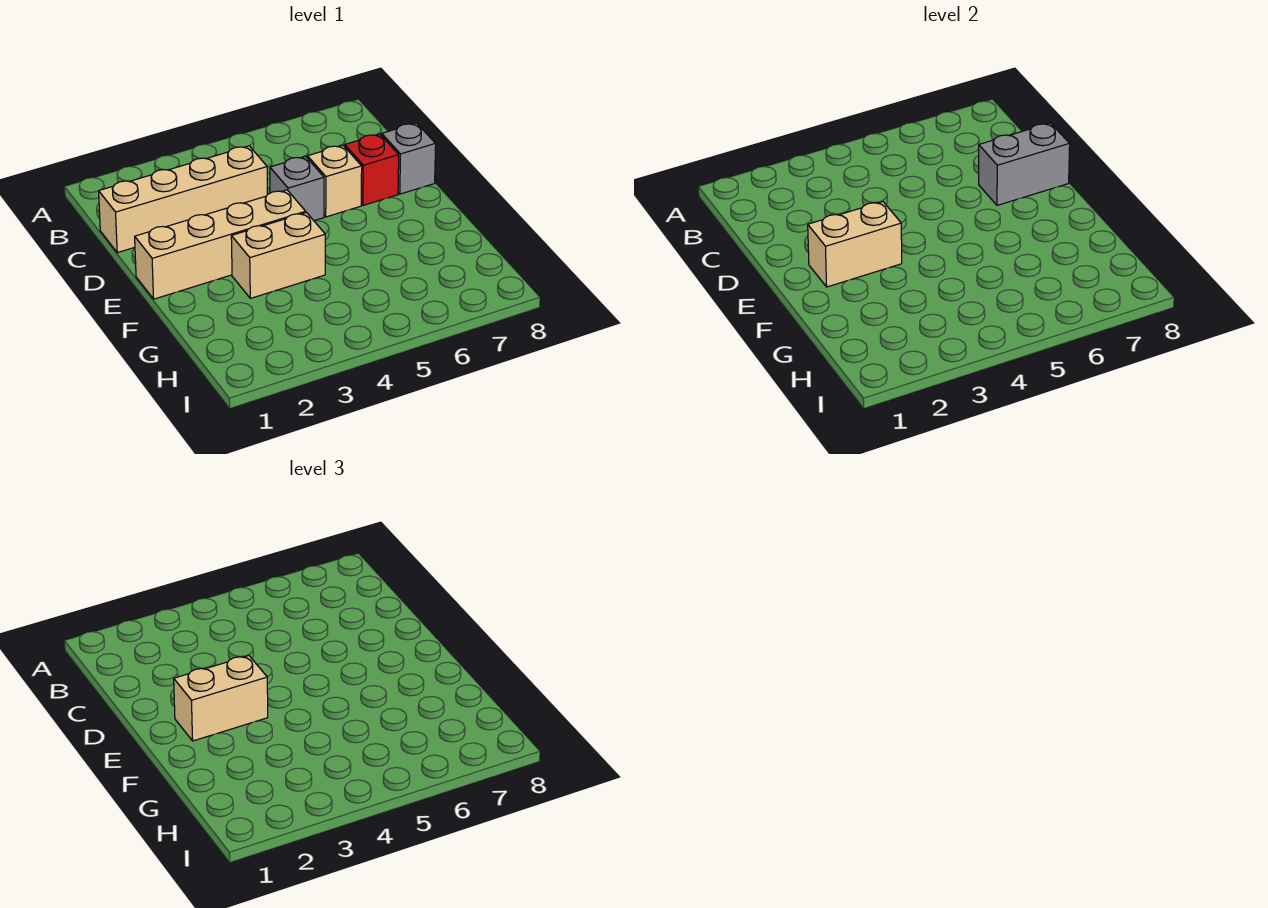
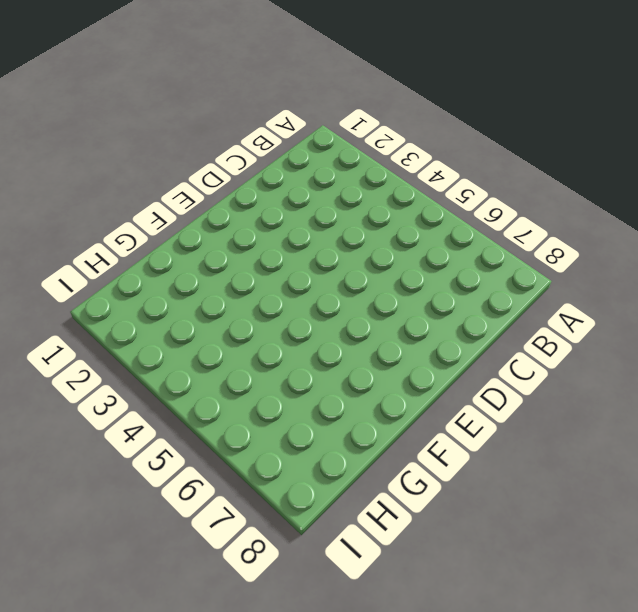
none -> tan brick C1:C4 level 1
none -> grey brick D5 level 1

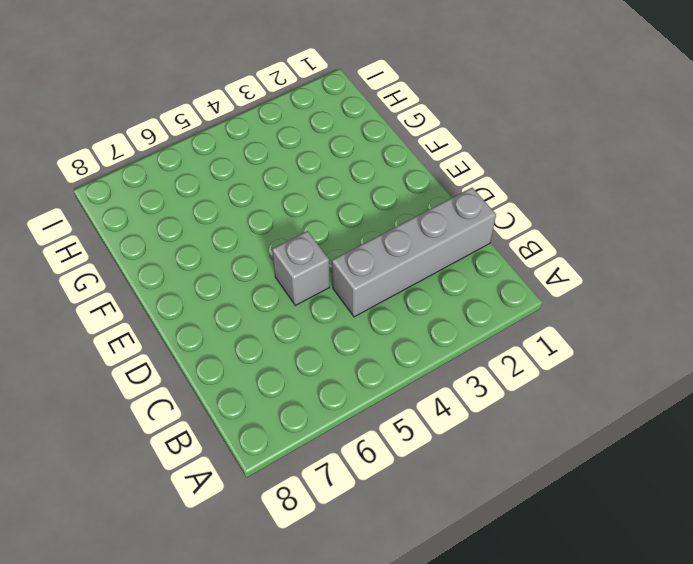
grey brick C1:C4 level 1 -> tan brick C1:C4 level 1
none -> tan brick D6 level 1
none -> red brick D7 level 1

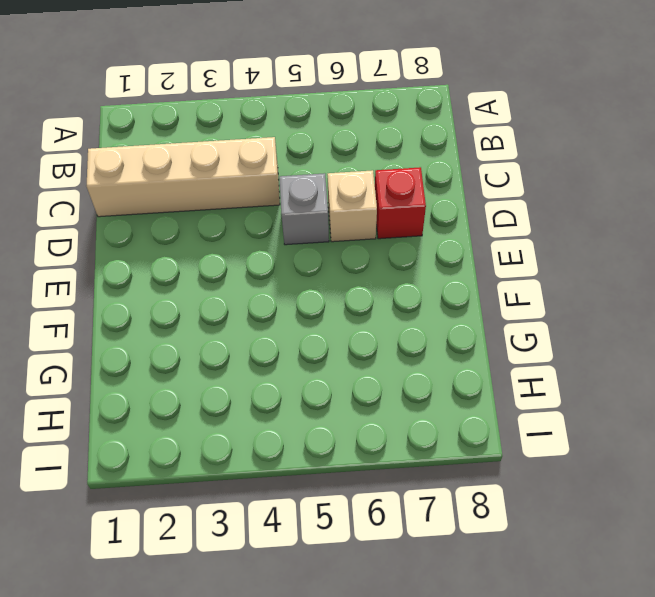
none -> grey brick D8 level 1
none -> tan brick E1:E4 level 1

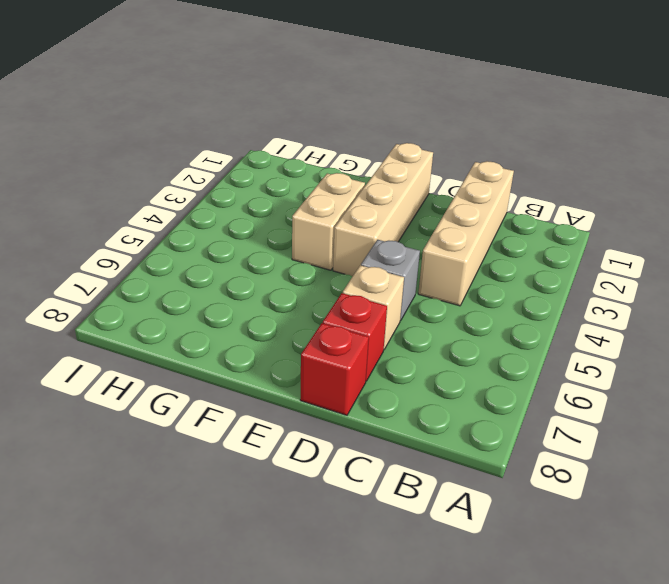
red brick D8 level 1 -> grey brick D8 level 1
none -> grey brick D7:D8 level 2
none -> tan brick E2:E3 level 2

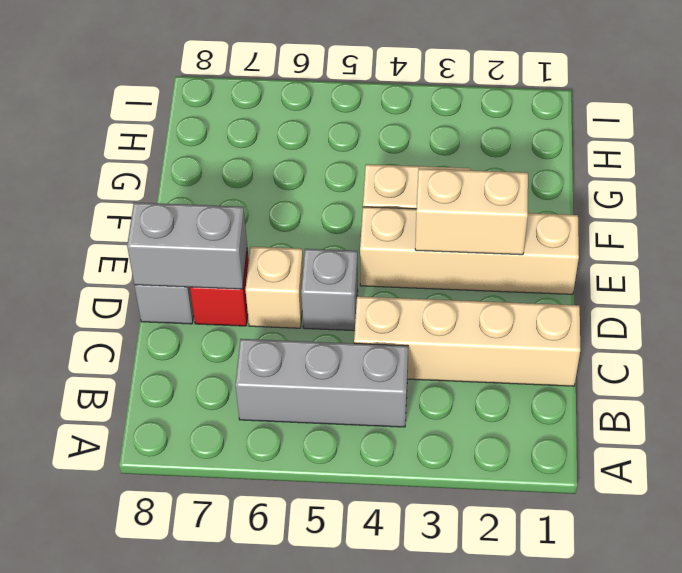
grey brick B4:B6 level 1 -> none
none -> tan brick E2:E3 level 3

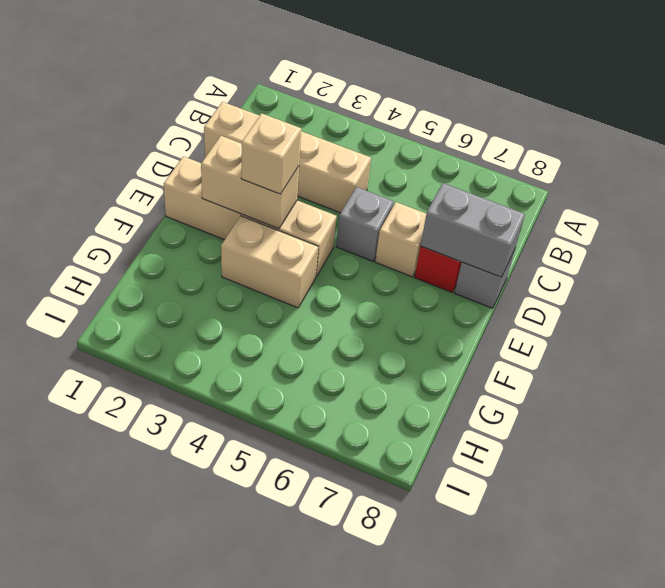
tan brick E3 level 3 -> tan brick E2:E3 level 3

